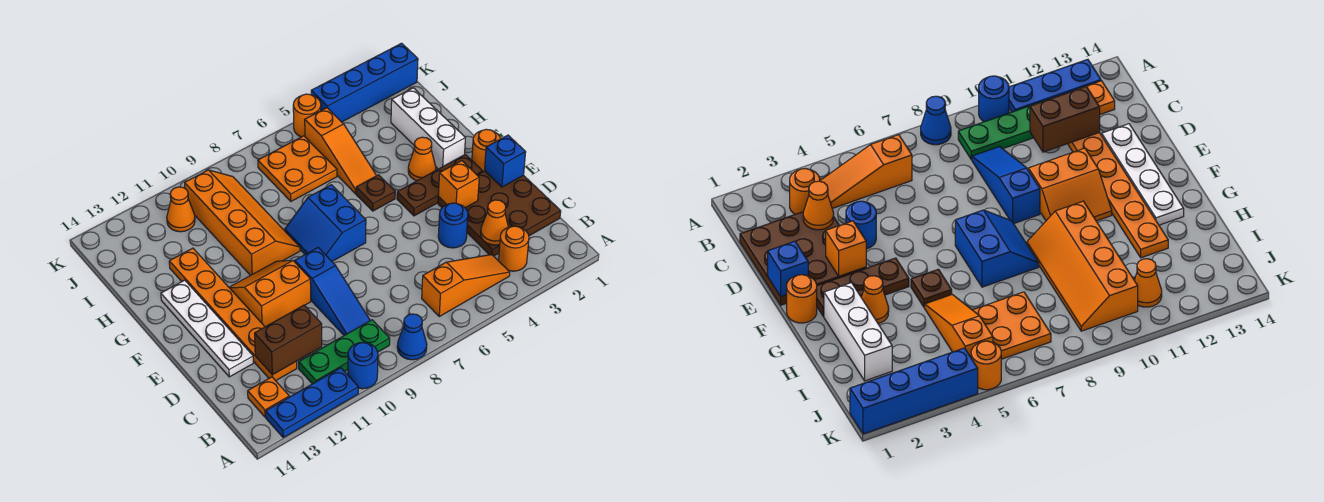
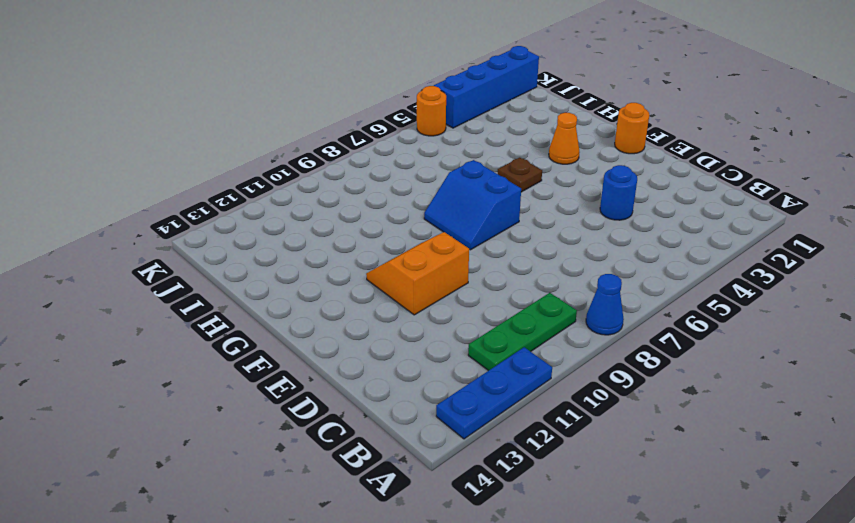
none -> blue round brick A10 level 1
none -> orange round brick B3 level 1
none -> orange slope B4:B6 level 1 top 6

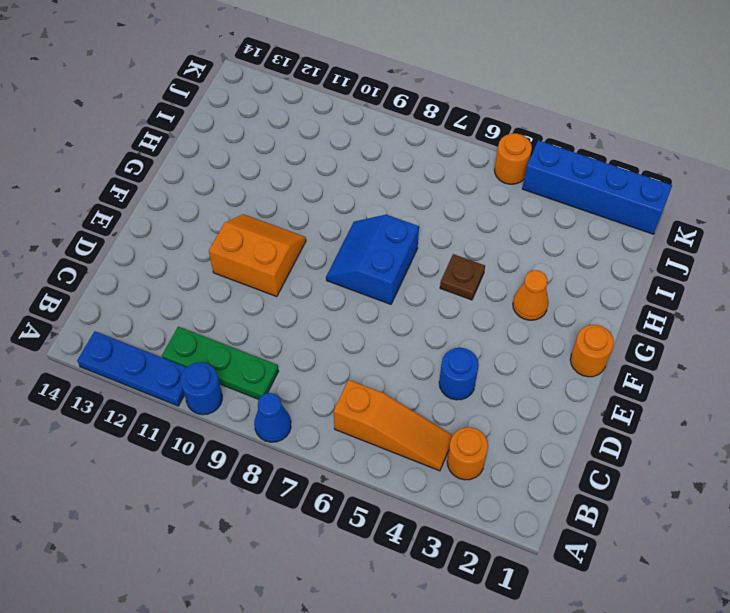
none -> orange plate B13 level 1
none -> brown plate C1:E3 level 1
none -> blue slope C9:E9 level 1 top E

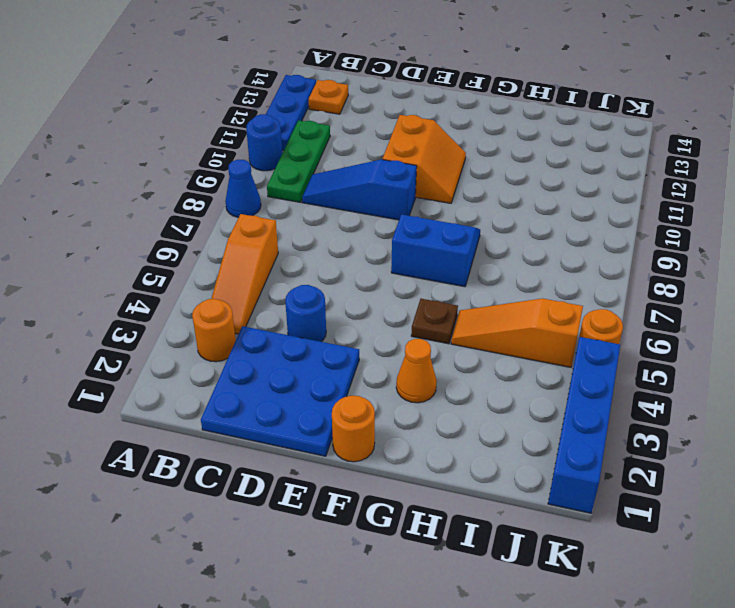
blue plate C1:E3 level 1 -> brown plate C1:E3 level 1
none -> orange plate C12:H12 level 1
none -> white plate D13:G13 level 1
none -> brown plate F2:F4 level 1

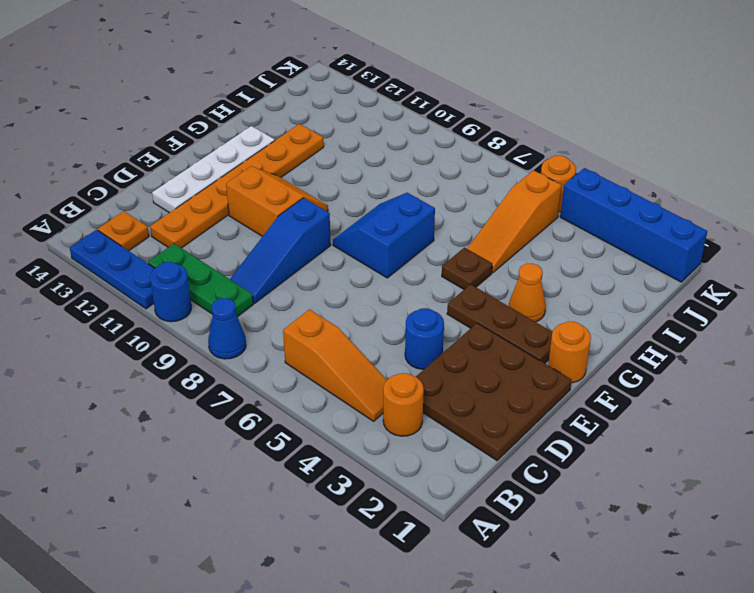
none -> white brick G2:I2 level 1
none -> orange slope G9:J10 level 1 top 10
none -> orange plate I6:J7 level 1

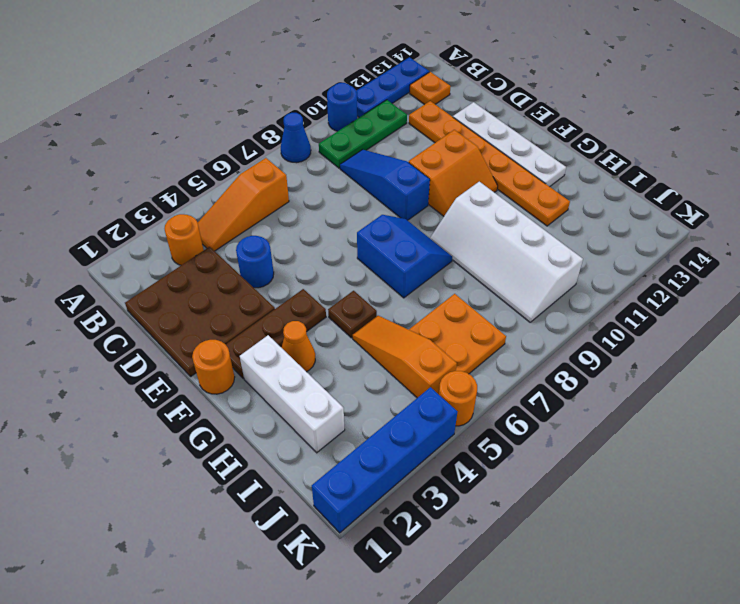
white slope G9:J10 level 1 top 10 -> orange slope G9:J10 level 1 top 10
none -> orange cone J11 level 1
none -> orange cone C3 level 2
none -> brown brick C11:C12 level 2

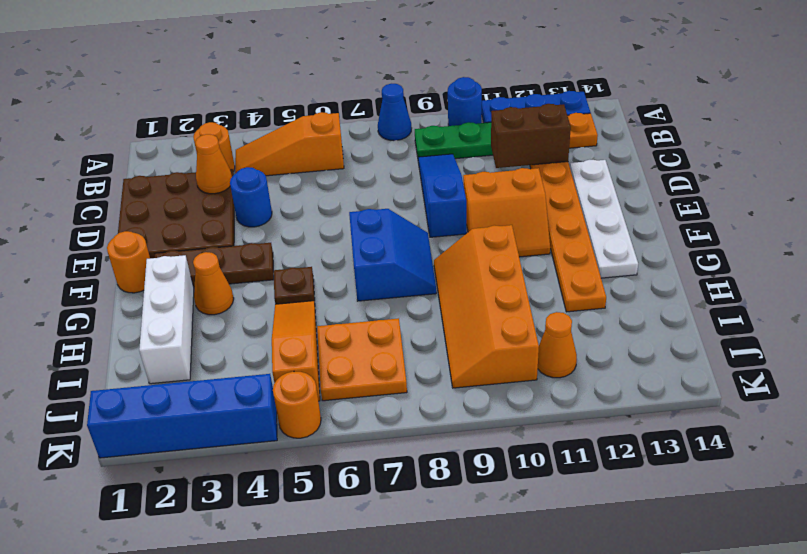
none -> blue brick E1 level 2
none -> orange brick E3 level 2

